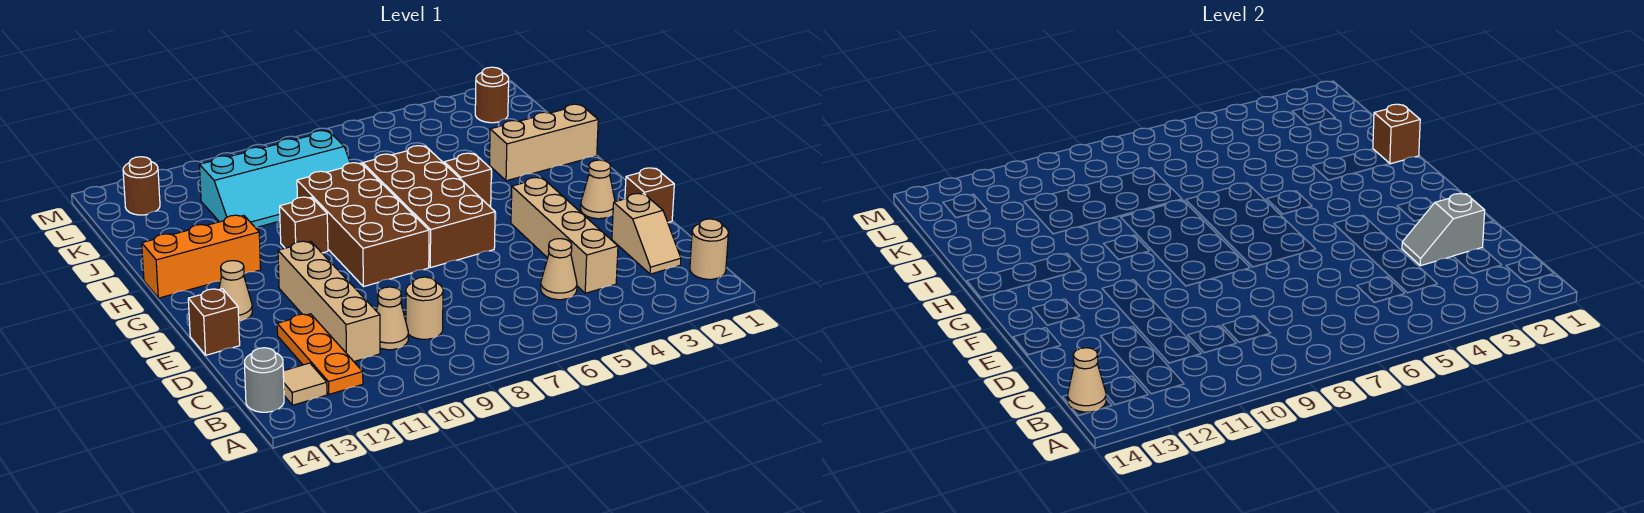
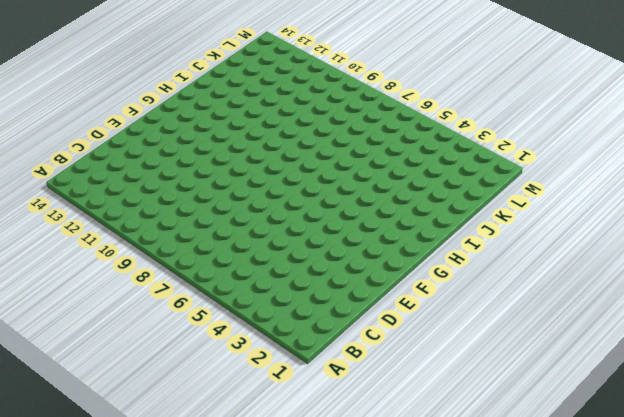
none -> tan round brick B1 level 1
none -> orange plate B12:D12 level 1
none -> tan tile B13 level 1

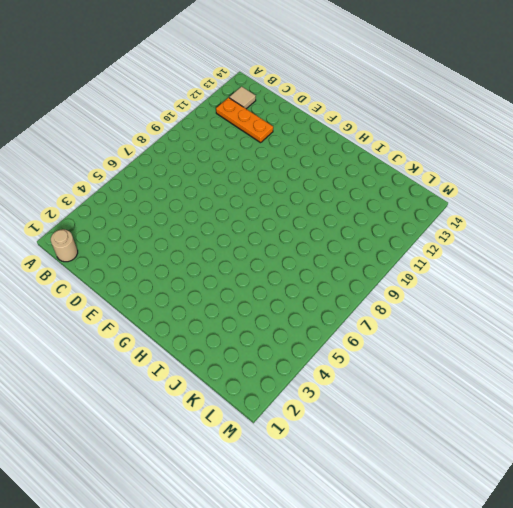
none -> grey round brick B14 level 1
none -> tan slope C2:D2 level 1 top D
none -> tan brick C4:F4 level 1

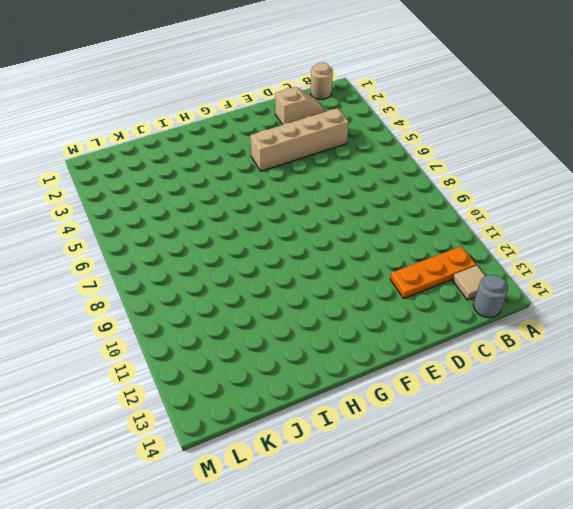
none -> tan cone C5 level 1
none -> tan round brick C9 level 1
none -> tan cone C10 level 1

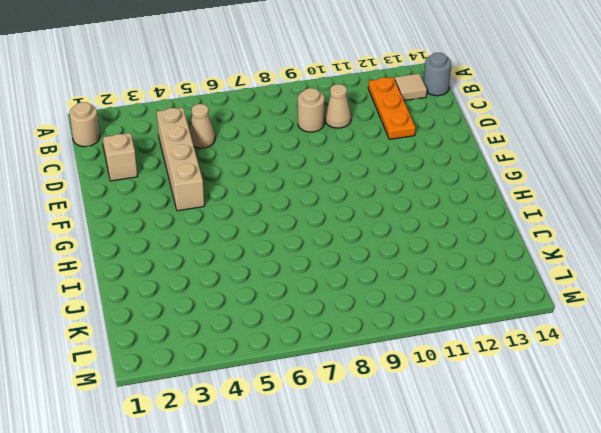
none -> tan brick C11:F11 level 1
none -> brown brick E1 level 1
none -> brown brick E14 level 1

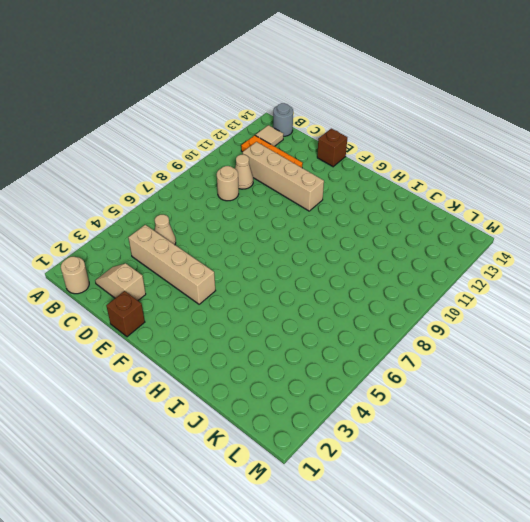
none -> tan cone F2 level 1
none -> brown brick F6:I7 level 1
none -> brown brick F8:I9 level 1

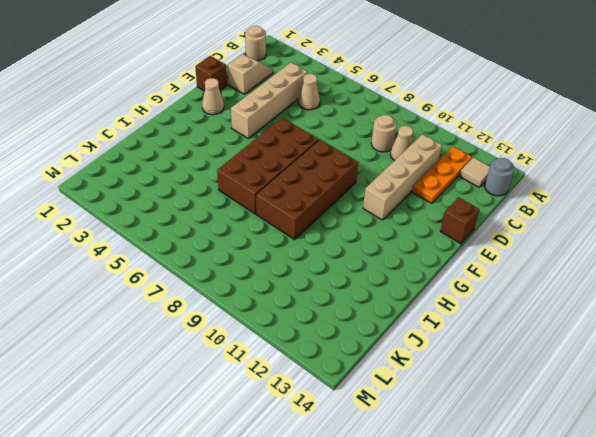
none -> tan cone F13 level 1
none -> brown brick H5 level 1
none -> brown brick H10 level 1

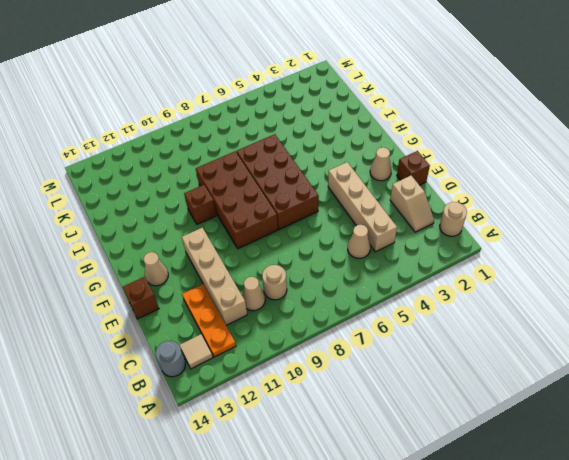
none -> brown brick H5 level 1
none -> orange brick H12:H14 level 1
none -> tan brick I1:I3 level 1

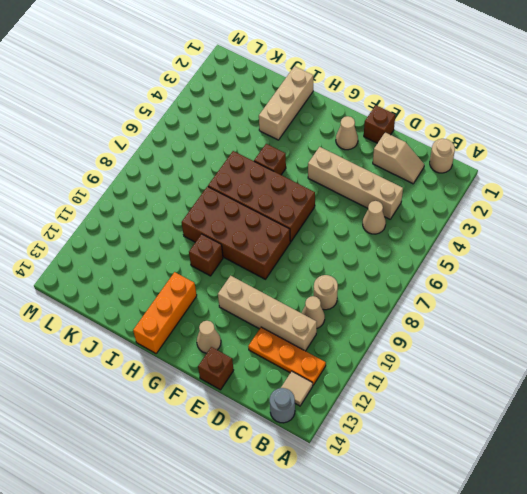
none -> cyan slope J8:K11 level 1 top K
none -> brown round brick L2 level 1
none -> brown round brick L13 level 1

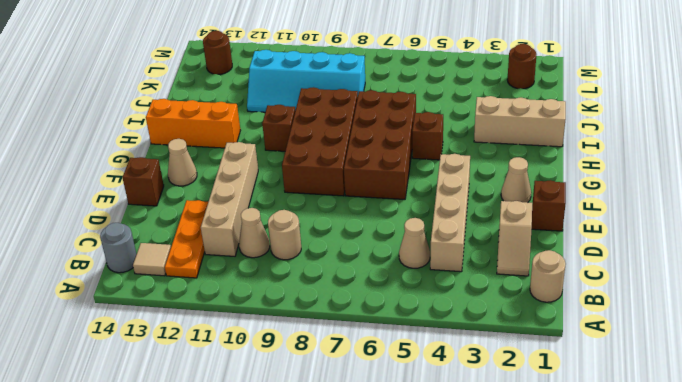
none -> tan cone B14 level 2
none -> grey slope D2:D3 level 2 top 2
none -> brown brick I1 level 2

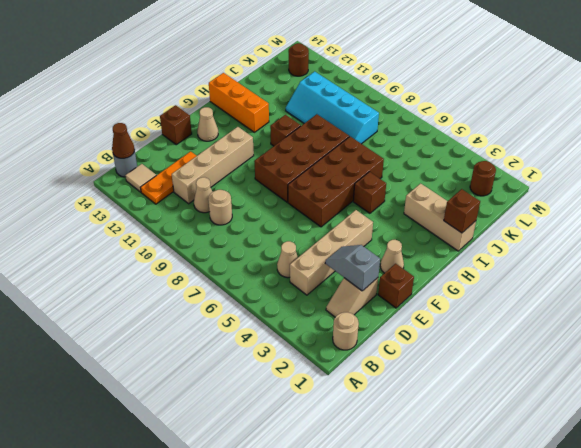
brown cone B14 level 2 -> tan cone B14 level 2

